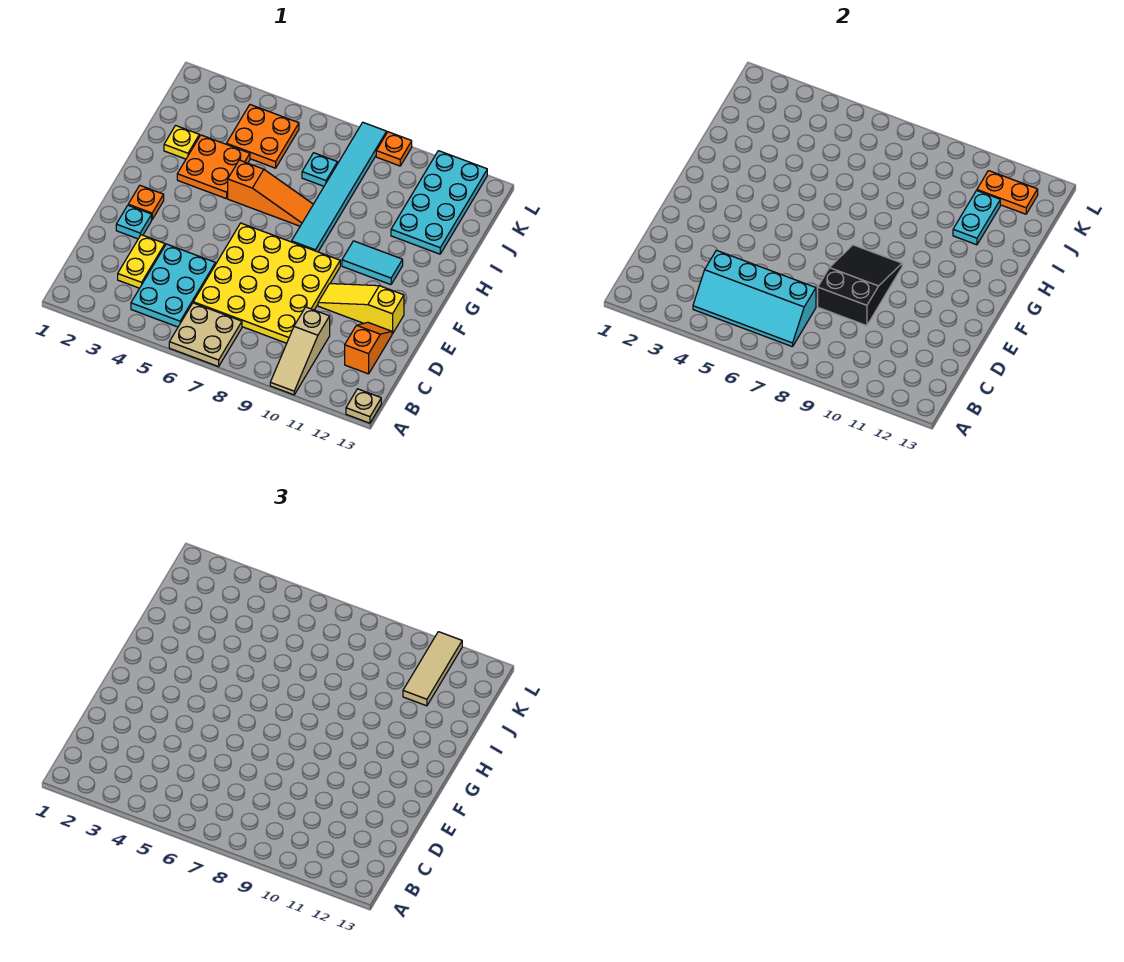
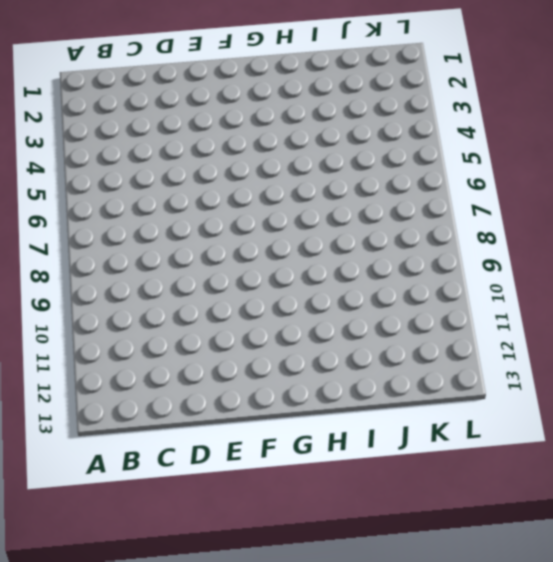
none -> tan plate A6:B7 level 1
none -> tan slope A10:C10 level 1 top C
none -> tan plate A13 level 1

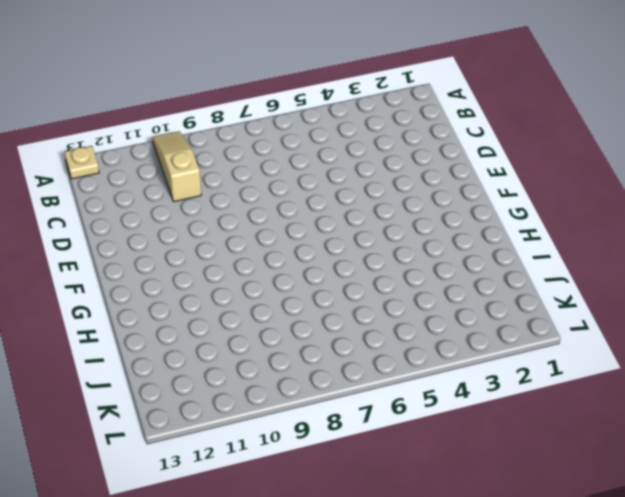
none -> tan plate A6:B7 level 1
none -> cyan plate B4:D5 level 1
none -> yellow plate C3:D3 level 1

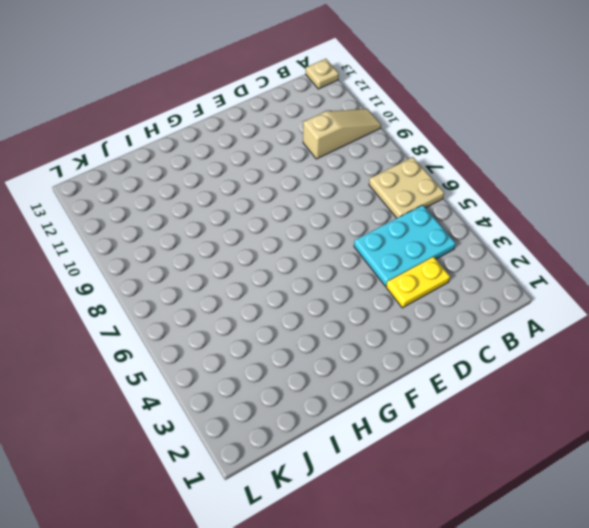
none -> yellow plate C6:F9 level 1
none -> orange slope C12:D12 level 1 top C
none -> cyan plate E2 level 1

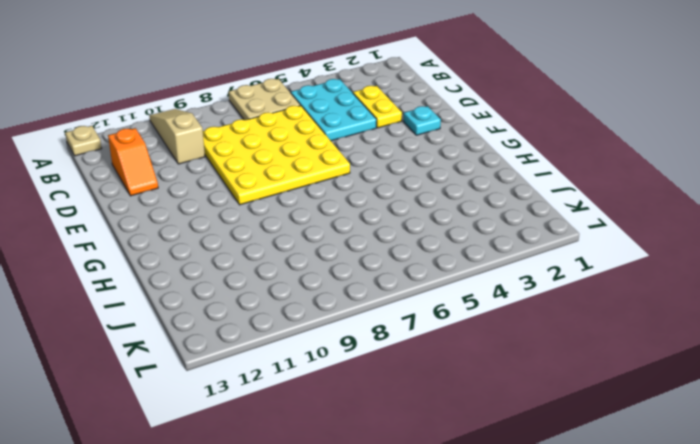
none -> yellow slope E10:E12 level 1 top 12
none -> orange plate F2 level 1
none -> cyan tile G8:L8 level 1

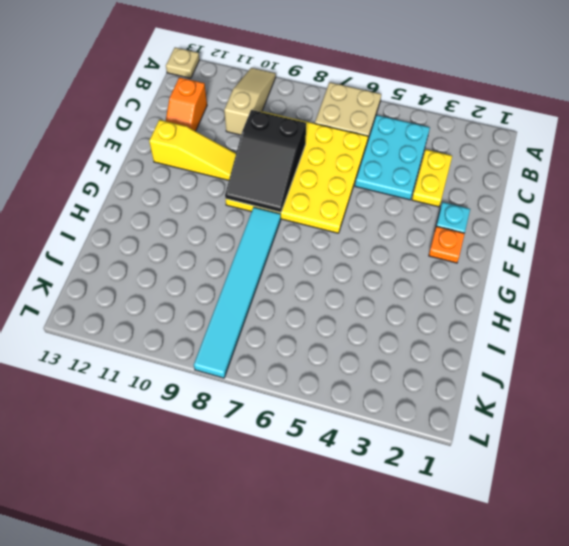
none -> cyan tile G10:G11 level 1
none -> orange plate H3:I4 level 1
none -> orange slope H5:H7 level 1 top 5

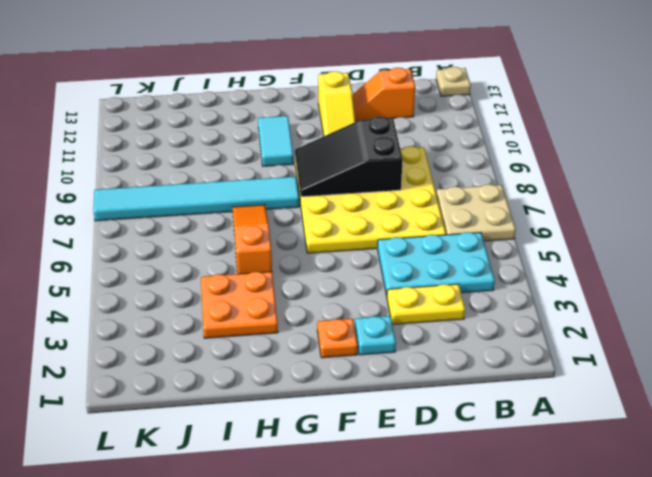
none -> tan slope A10:C10 level 1 top C
none -> yellow plate I2 level 1
none -> cyan plate I11:L12 level 1

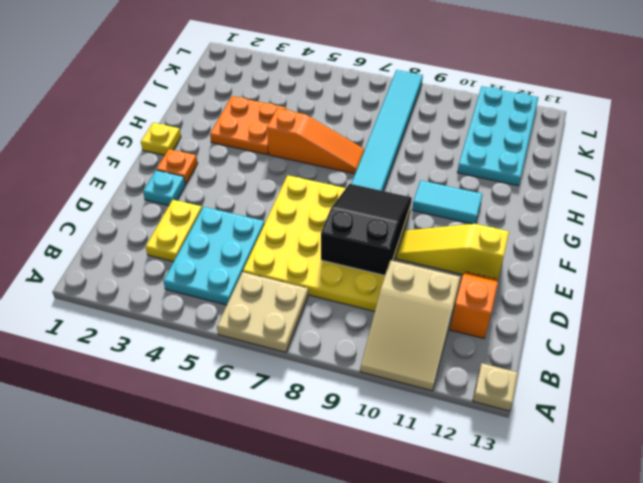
tan slope A10:C11 level 1 top C -> tan slope A10:C10 level 1 top C
yellow plate G1 level 1 -> yellow plate I2 level 1
none -> orange plate J4:K5 level 1
none -> cyan plate J7 level 1
none -> orange plate L9 level 1

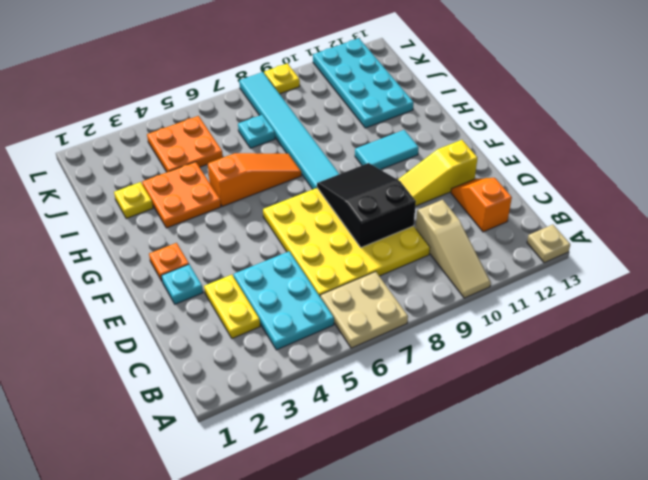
yellow plate L9 level 1 -> orange plate L9 level 1
none -> cyan slope B4:C7 level 2 top C
none -> cyan plate I11:J11 level 2
none -> orange plate K11:K12 level 2

